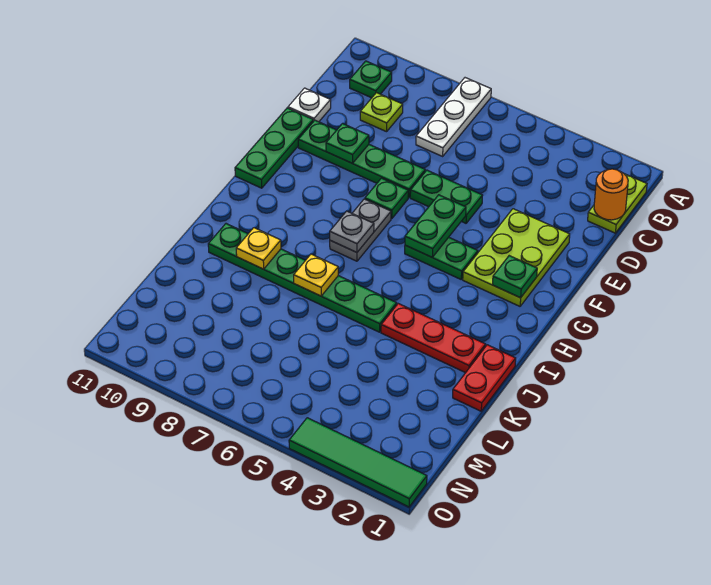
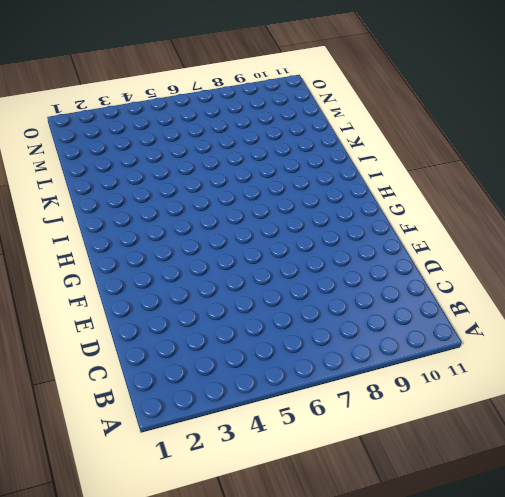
none -> white plate A7:C7 level 1
none -> lime plate B1:C1 level 1
none -> green plate B10 level 1

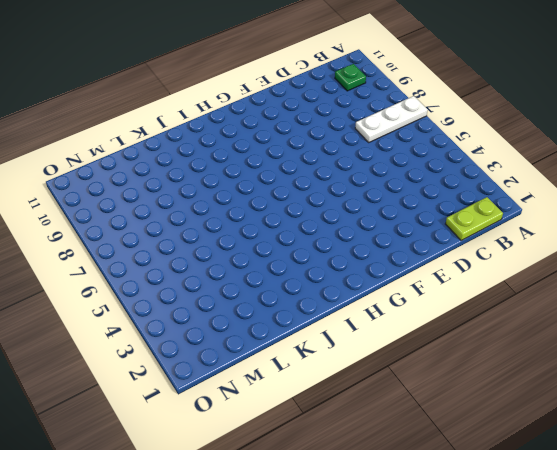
none -> lime plate C9 level 1
none -> white plate D11 level 1
none -> lime plate E2:G3 level 1

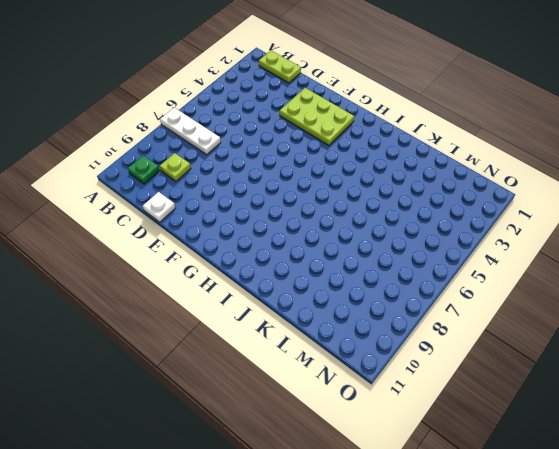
none -> green plate E5:E6 level 1
none -> green plate E7:E10 level 1
none -> green plate E11:G11 level 1

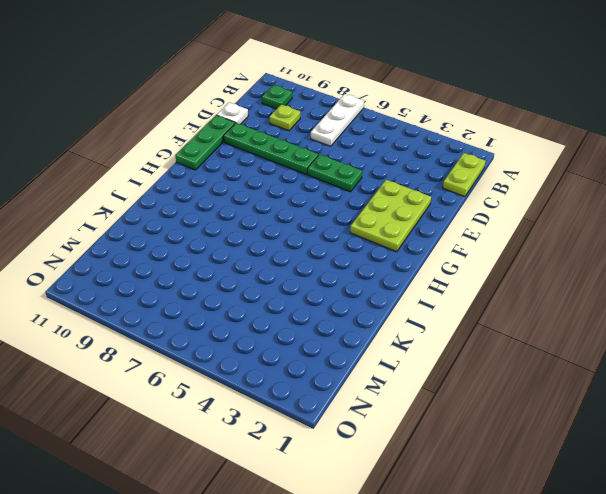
none -> green plate F7 level 1
none -> green plate G4:G5 level 1
none -> grey plate G7:H7 level 1

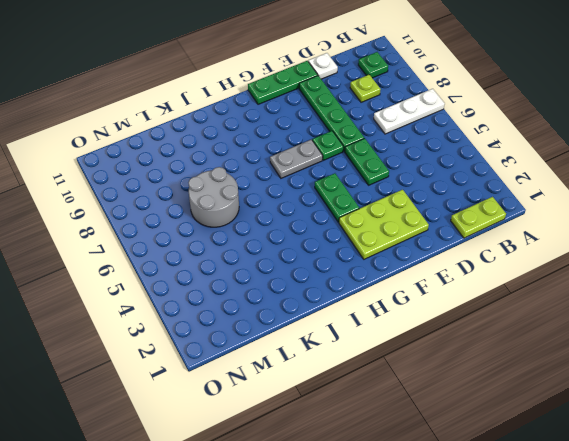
grey round brick K6:L7 level 1 -> none
none -> red plate J1:K1 level 1
none -> red plate J2:J4 level 1
none -> green plate J5:J10 level 1

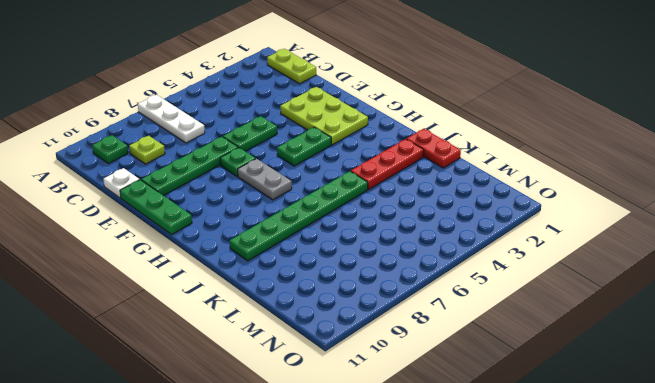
none -> green tile O1:O4 level 1
none -> orange round brick C1 level 2
none -> green plate E9 level 2

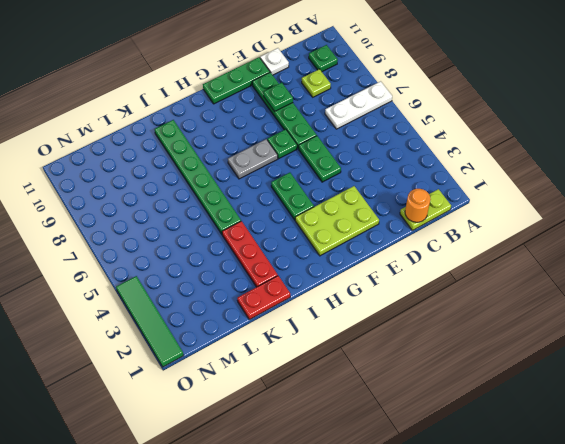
none -> green plate F5:G5 level 2
none -> green plate G2 level 2
none -> grey plate H7 level 2

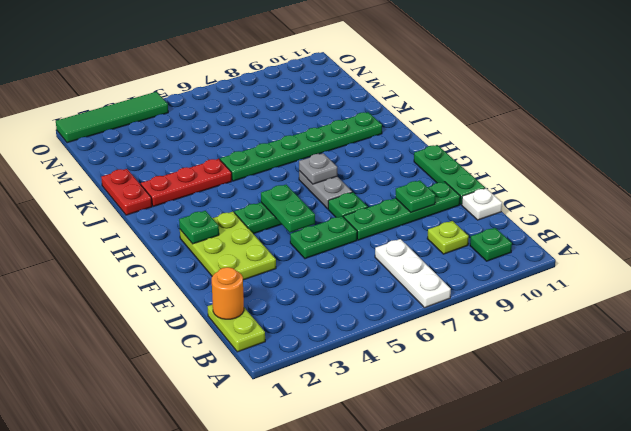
none -> yellow plate J7 level 2
none -> yellow plate J9 level 2

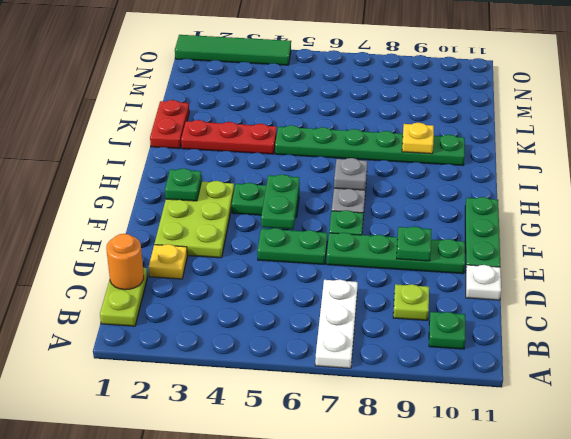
yellow plate D2 level 1 -> yellow plate J7 level 2

